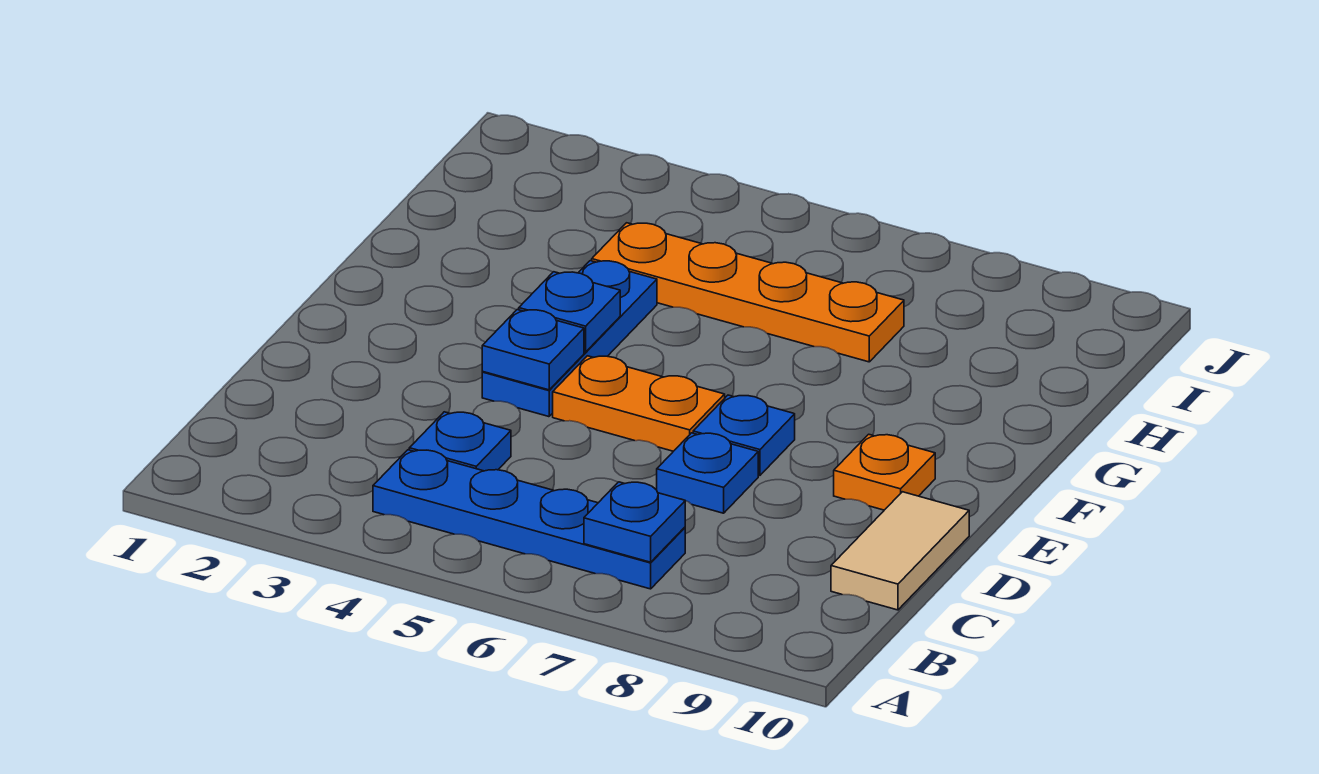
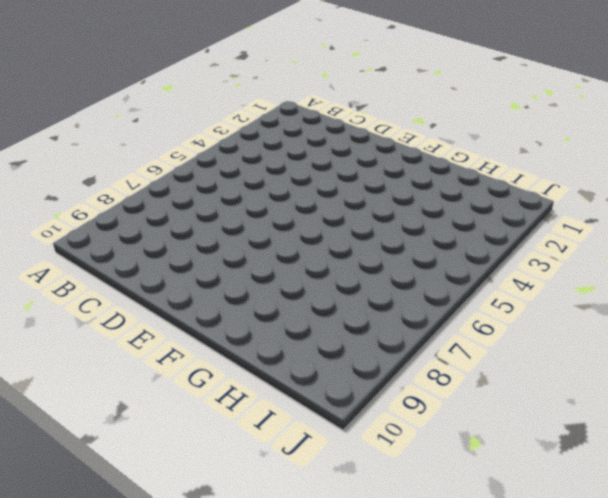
none -> blue plate B4:B7 level 1
none -> blue plate C4 level 1
none -> tan tile C10:D10 level 1

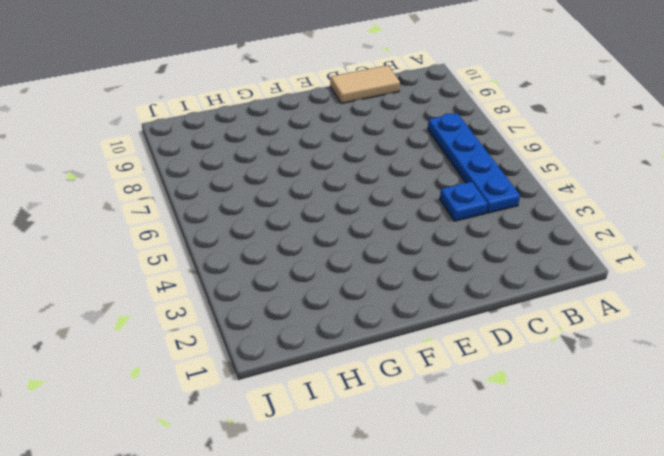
none -> blue plate D7 level 1
none -> blue plate E4:G4 level 1
none -> orange plate E5:E6 level 1

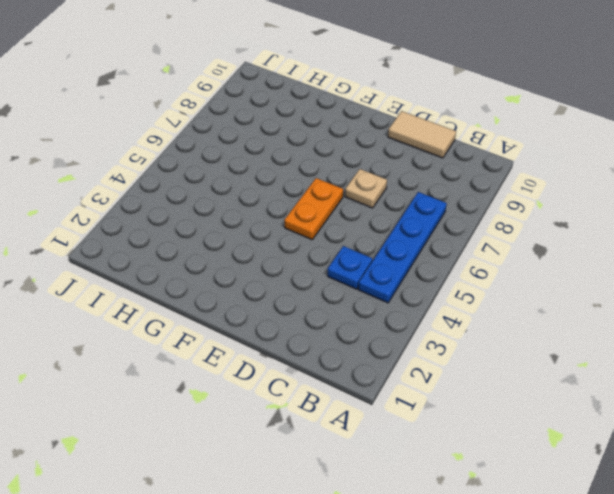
tan plate D7 level 1 -> blue plate D7 level 1
none -> blue plate E4:G4 level 1
none -> blue plate E7 level 1
none -> orange plate E9 level 1

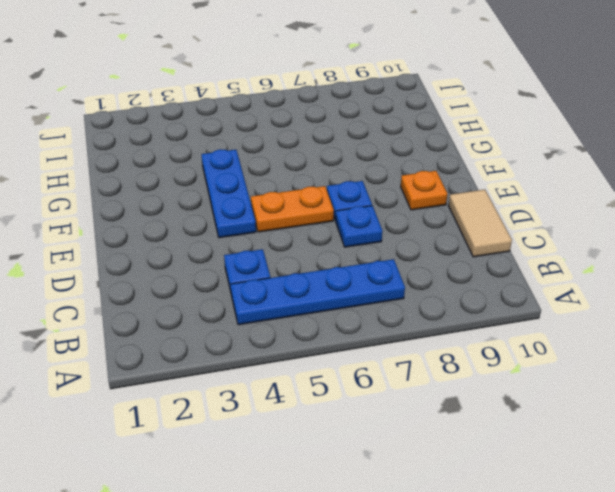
none -> orange plate H4:H7 level 1
none -> blue plate B7 level 2
none -> blue plate E4 level 2

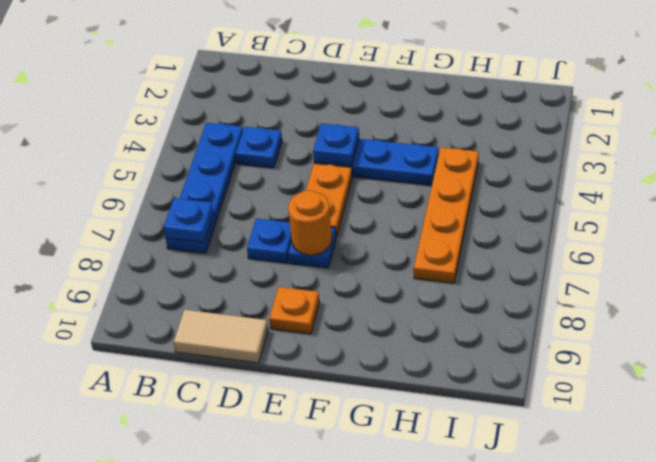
orange round brick E7 level 2 -> none
none -> blue plate F4 level 2

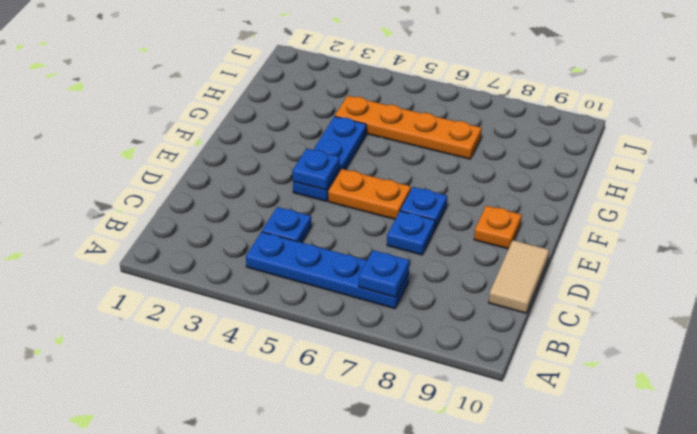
none -> blue plate F4 level 2

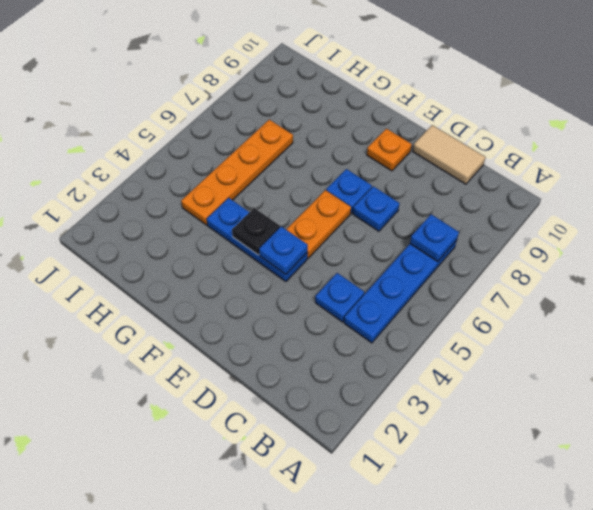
black plate F4 level 2 -> blue plate F4 level 2

